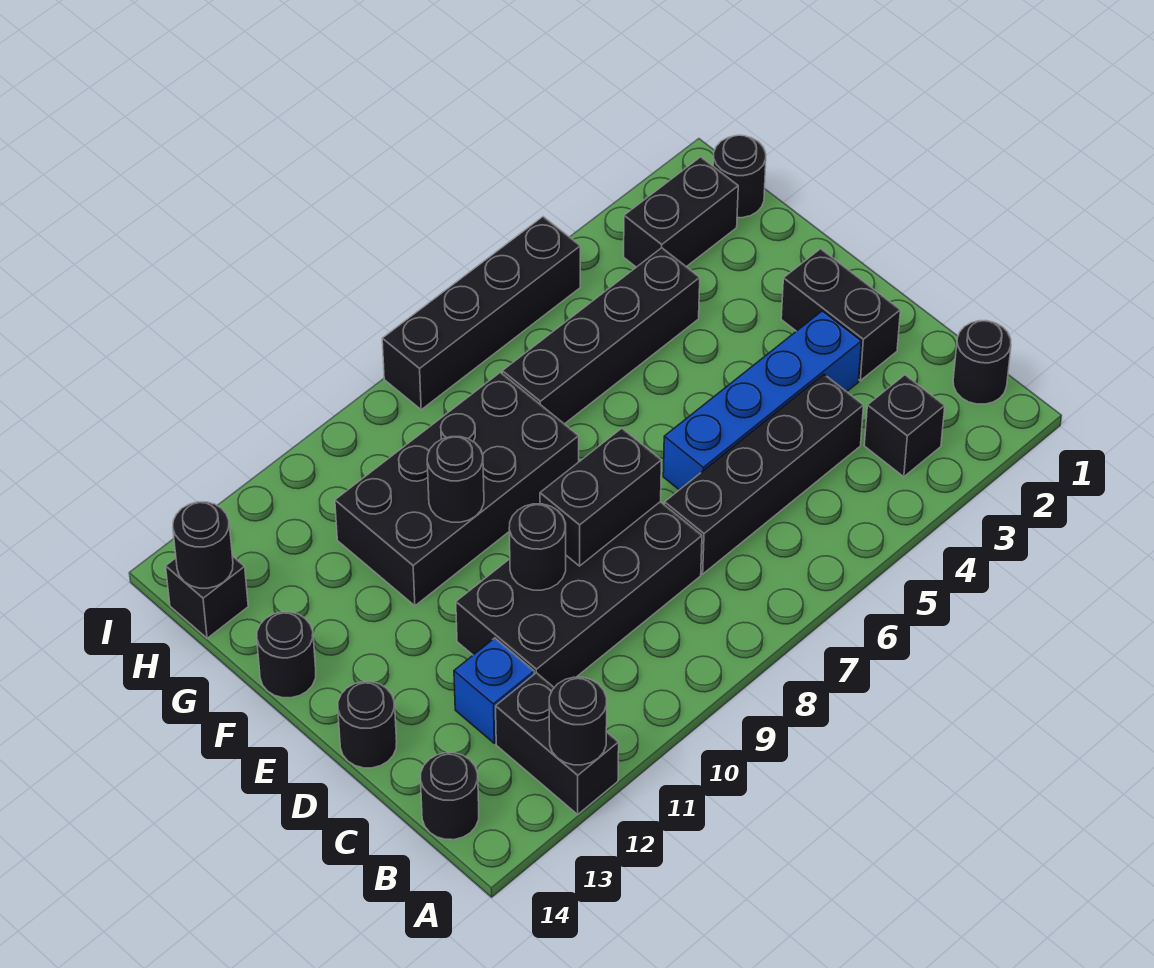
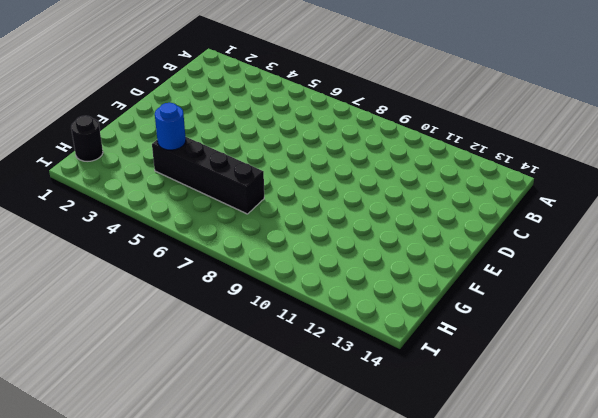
blue round brick G4 level 2 -> none
none -> black brick A12:B12 level 1
none -> black round brick B1 level 1
none -> black brick B3 level 1

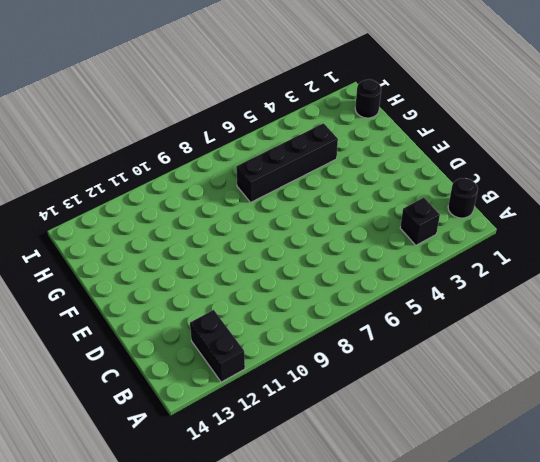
none -> black round brick B14 level 1
none -> black brick C4:C7 level 1
none -> black brick C8:D11 level 1

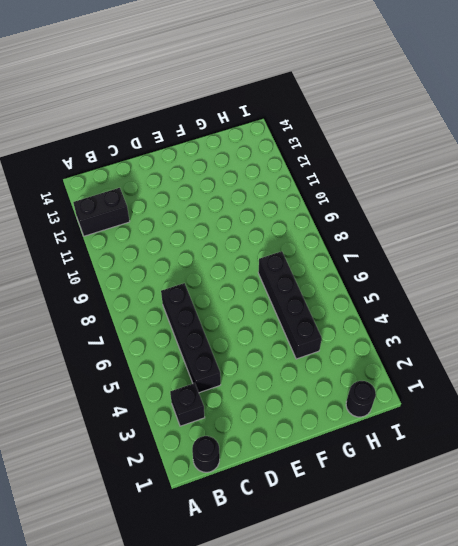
none -> black round brick B14 level 1
none -> black brick C8:D11 level 1
none -> blue brick C12 level 1

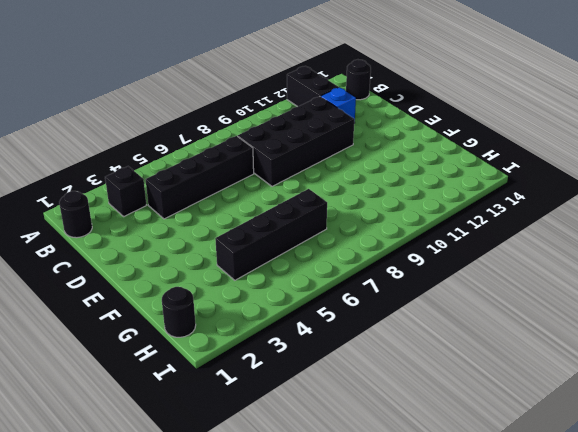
none -> black brick D2:E2 level 1
none -> blue brick D3:D6 level 1
none -> black round brick D14 level 1

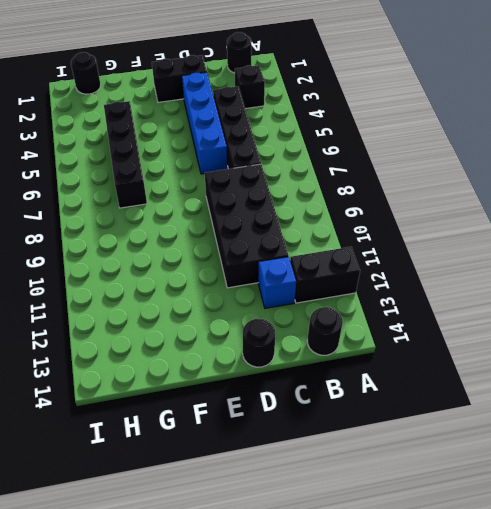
none -> black brick F8:G11 level 1
none -> black round brick F14 level 1
none -> black brick H2:H3 level 1

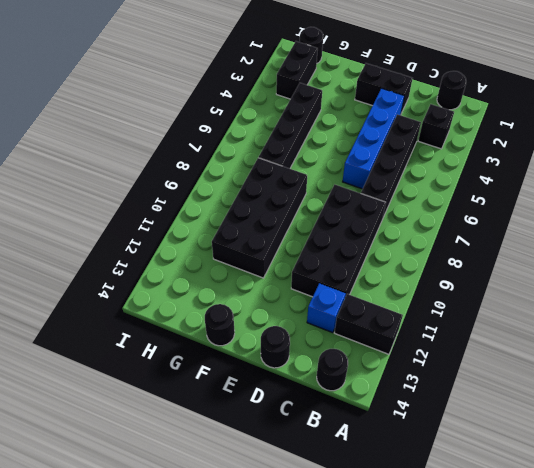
none -> black brick H14 level 1
none -> black brick I5:I8 level 1
none -> black round brick A12 level 2

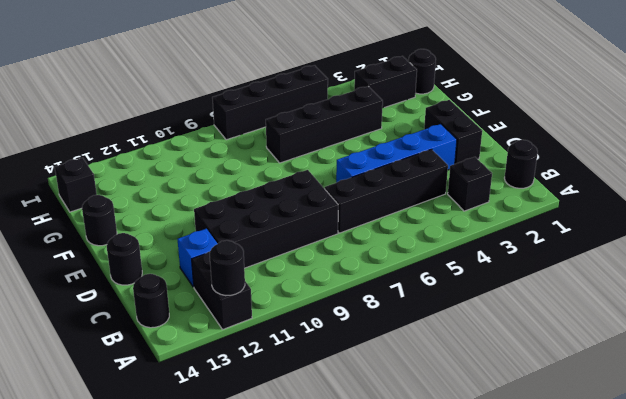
none -> black brick F8:G11 level 1
none -> black brick D8:D9 level 2
none -> black round brick D10 level 2

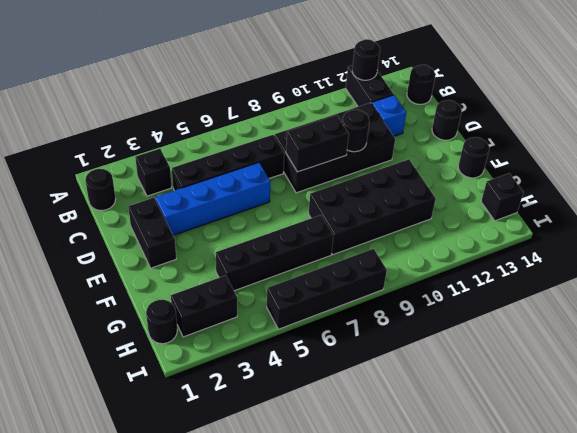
none -> black round brick F10 level 2
none -> black round brick H14 level 2

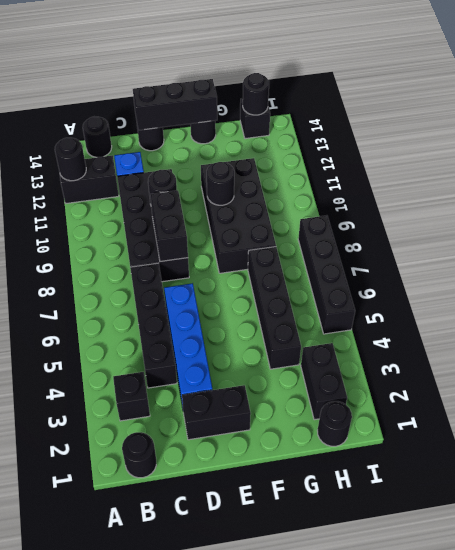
black brick D14:F14 level 2 -> none

